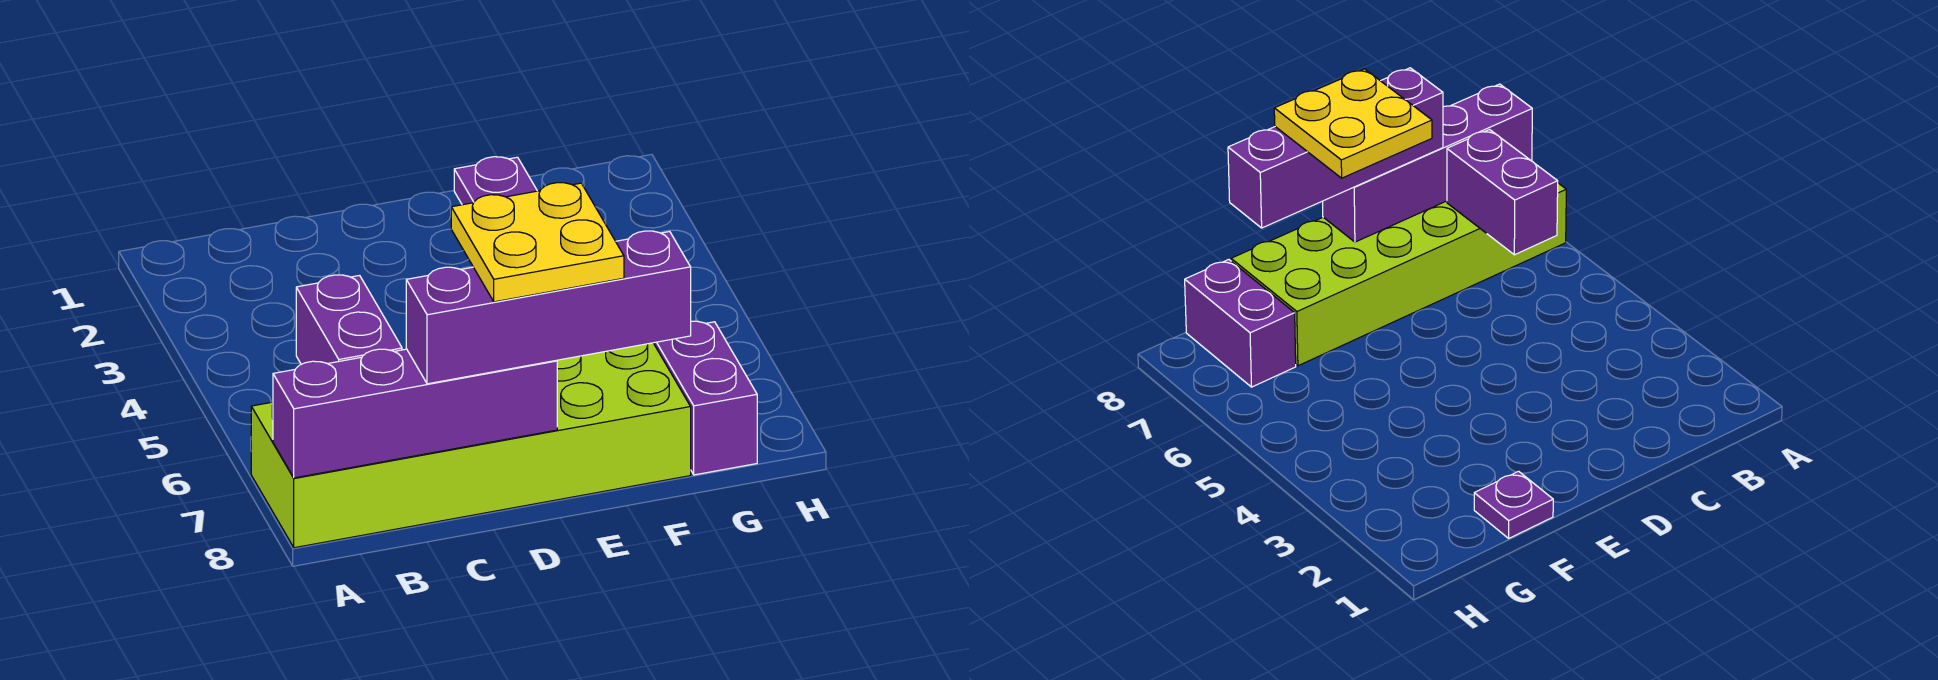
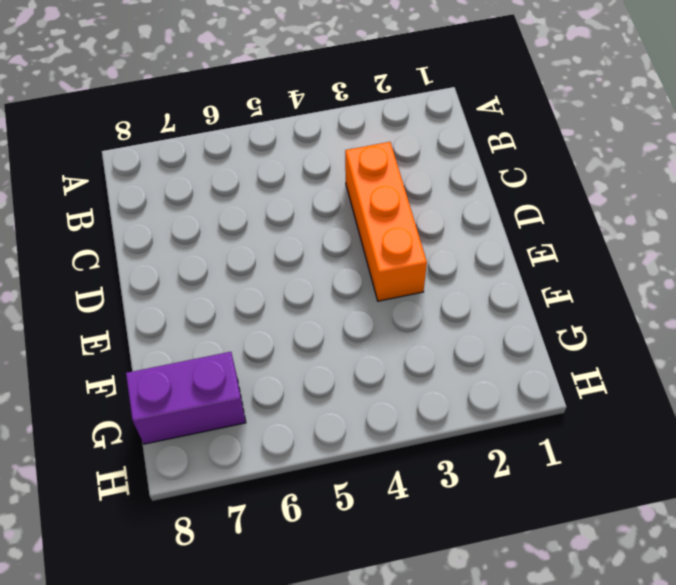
orange brick C3:E3 level 1 -> none
none -> lime brick A7:F8 level 1
none -> purple plate F1 level 1

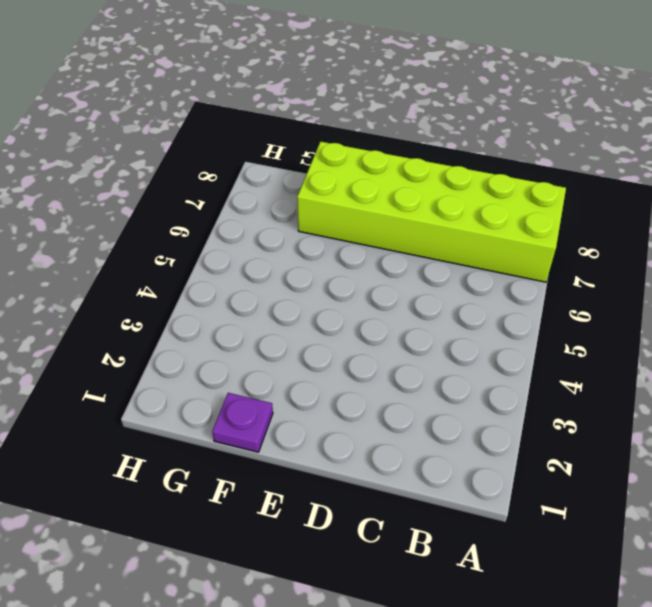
none -> purple brick G7:G8 level 1
none -> purple brick A8:D8 level 2

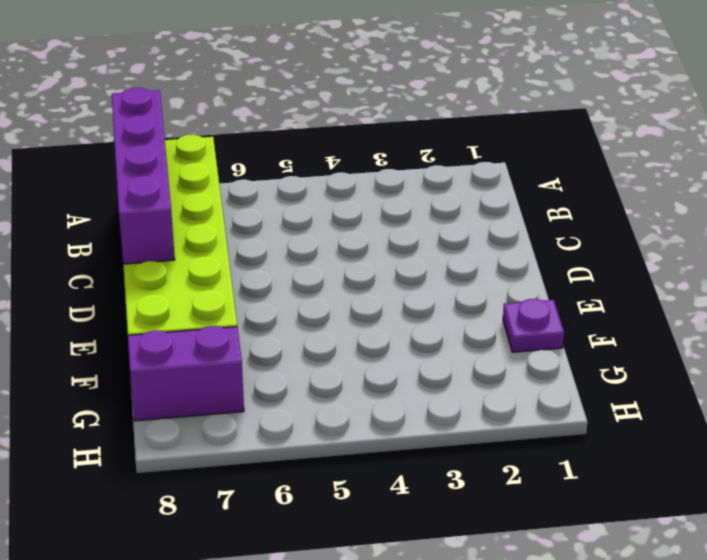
none -> purple brick B6:B7 level 2
none -> purple brick C8:F8 level 3

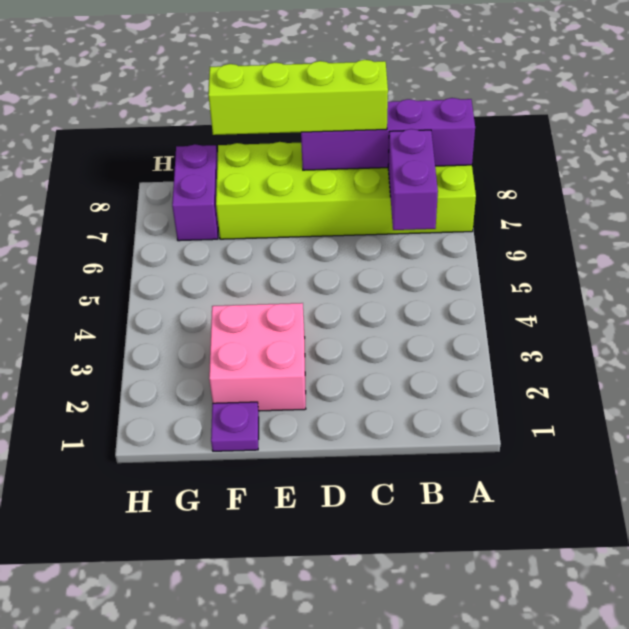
lime brick C8:F8 level 3 -> purple brick C8:F8 level 3
pink brick E2:F3 level 1 -> none
none -> yellow plate D7:E8 level 4

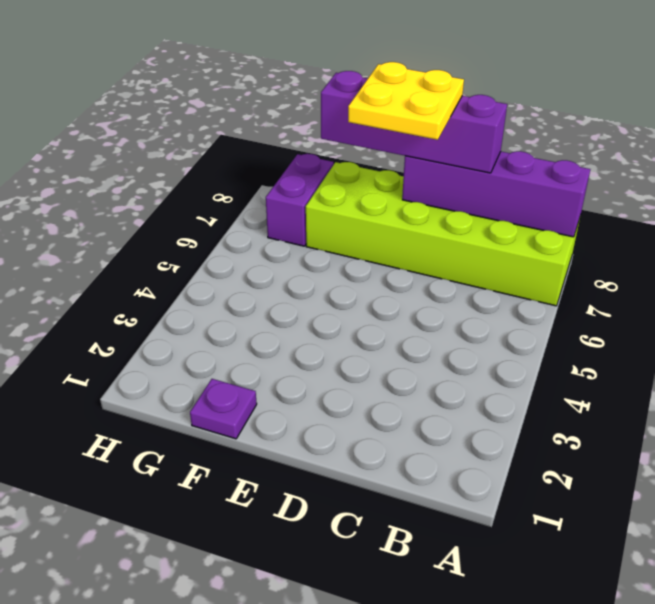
none -> purple brick B6:B7 level 2

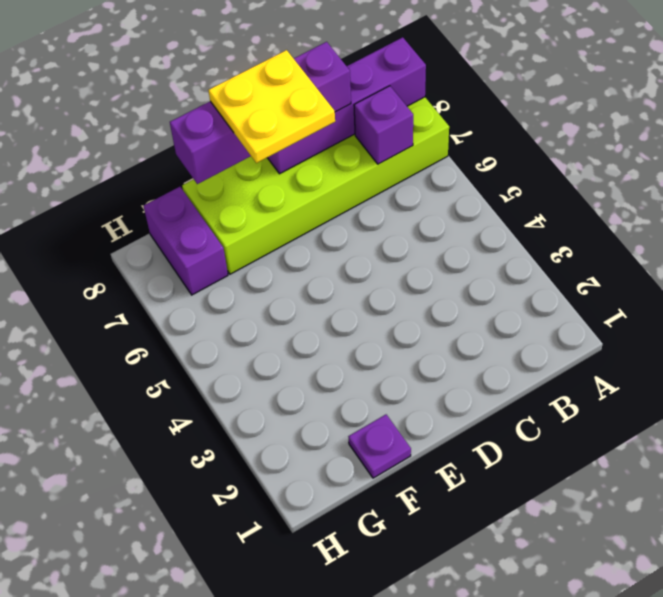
purple brick B7 level 2 -> purple brick B6:B7 level 2

